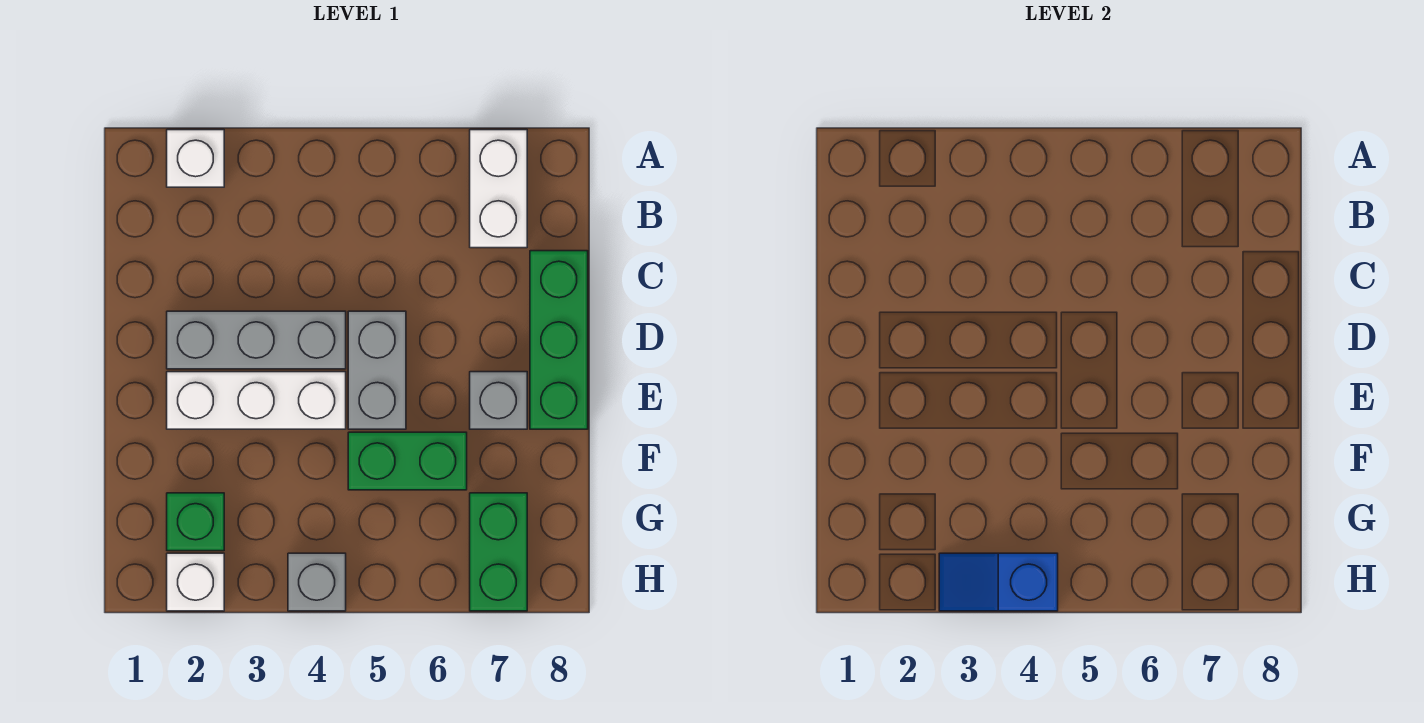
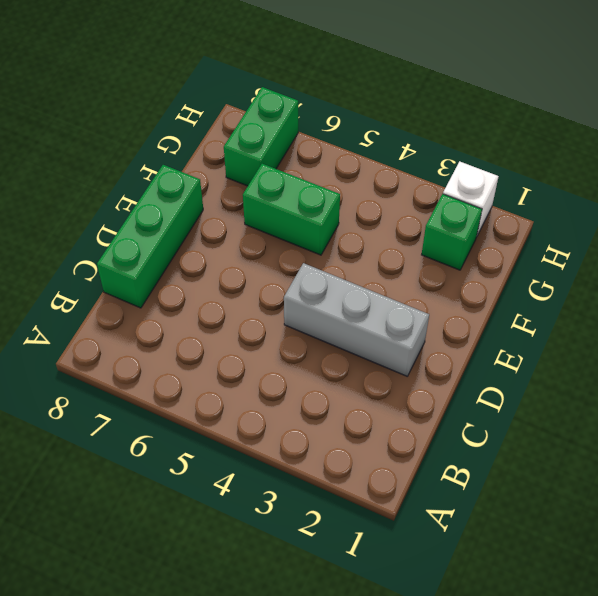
none -> white brick A2 level 1
none -> white brick A7:B7 level 1
none -> grey brick D5:E5 level 1

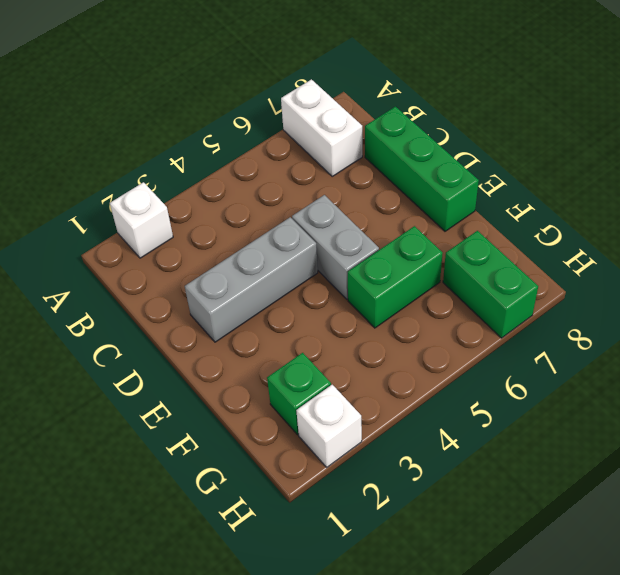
none -> white brick E2:E4 level 1
none -> grey brick E7 level 1
none -> grey brick H4 level 1

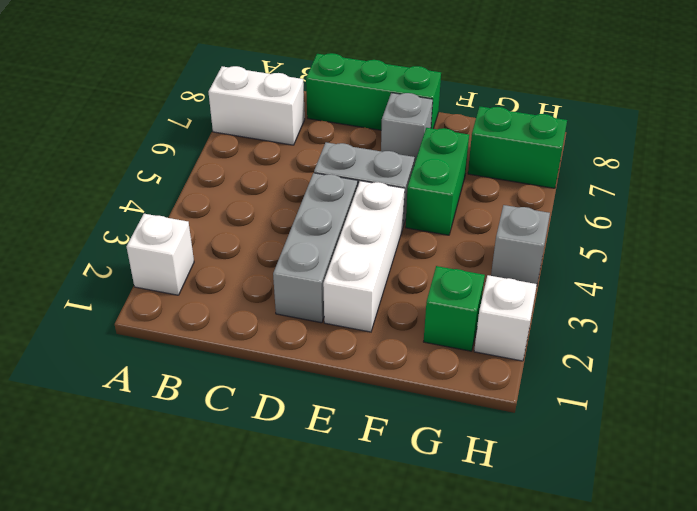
none -> blue slope H3:H4 level 2 top 4

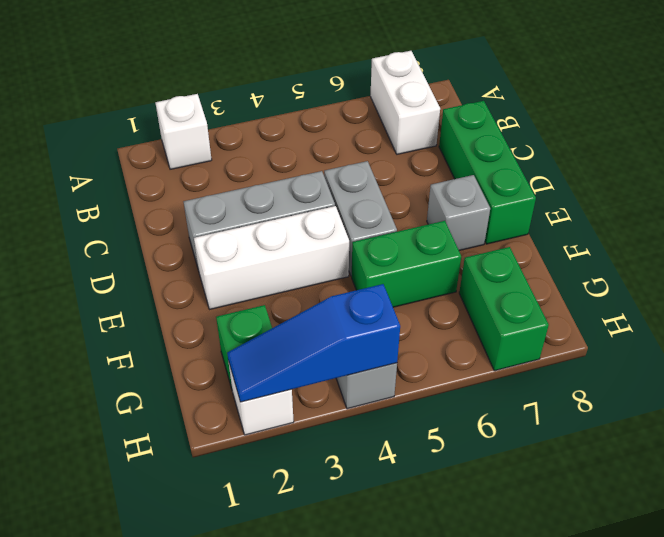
blue slope H2:H4 level 2 top 4 -> blue slope H3:H4 level 2 top 4

